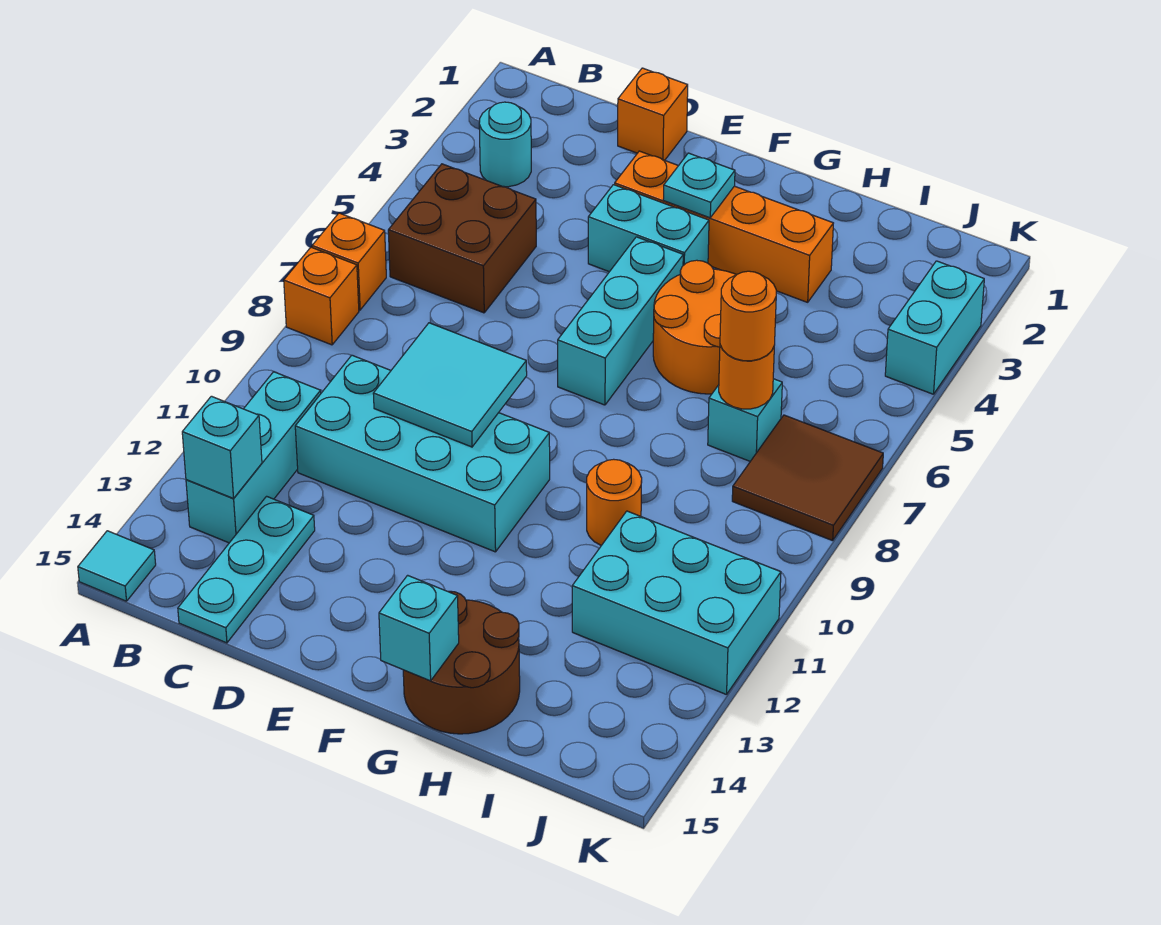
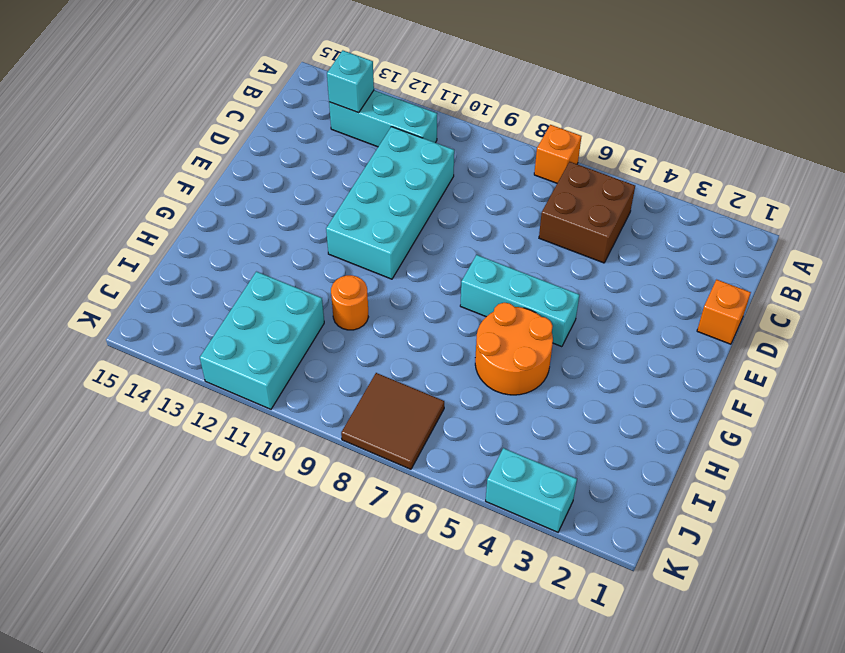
none -> orange brick A8 level 1
none -> cyan tile A15 level 1
none -> cyan round brick B3 level 1

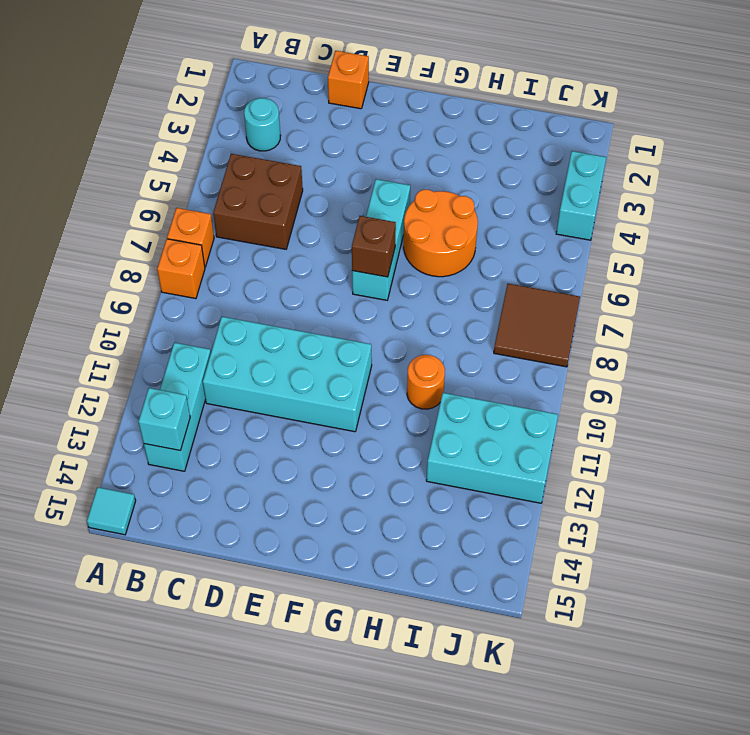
brown brick F7 level 2 -> none
none -> cyan plate C13:C15 level 1
none -> orange brick E3:H3 level 1
none -> cyan brick E4:F4 level 1

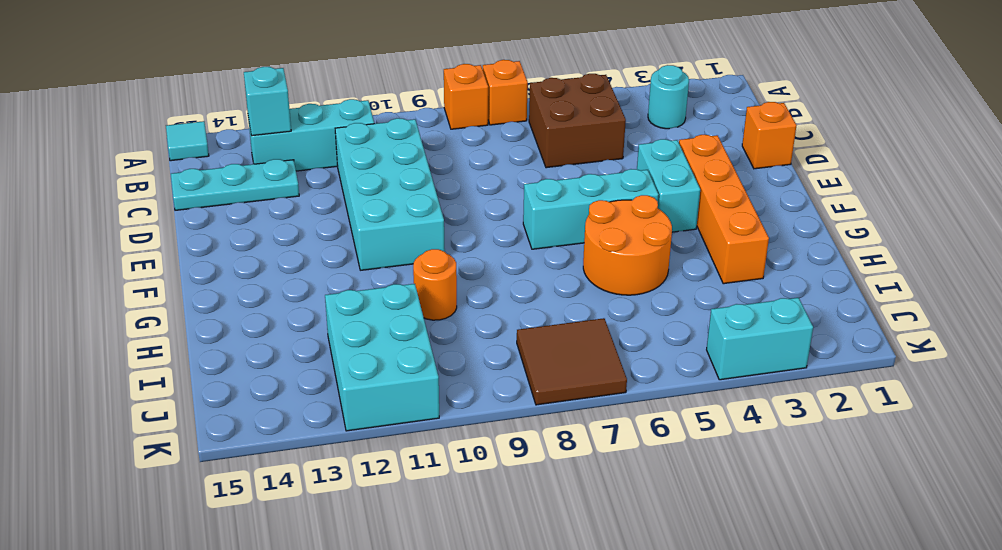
none -> brown round brick G14:H15 level 1
none -> cyan brick I7 level 1
none -> cyan tile D9:E10 level 2

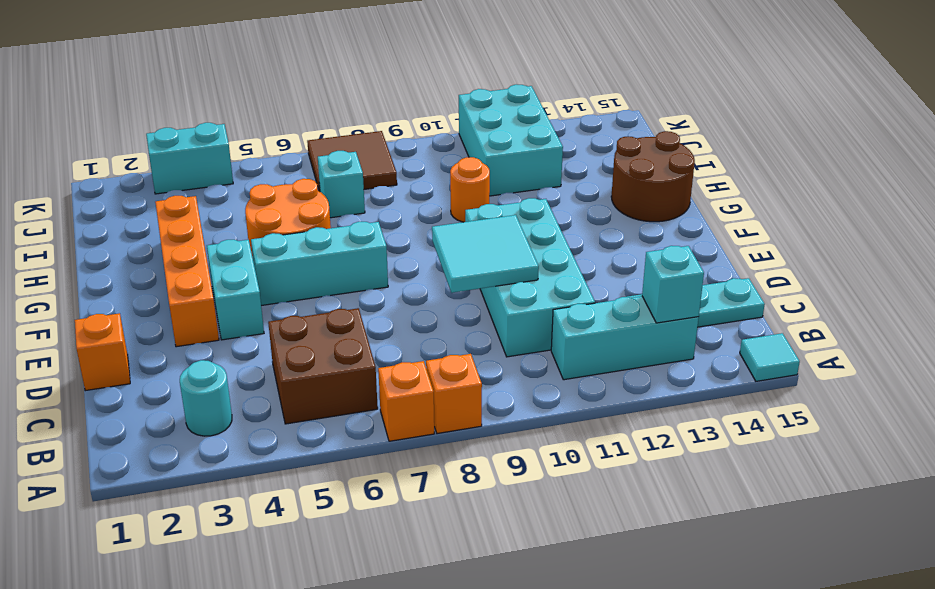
none -> cyan plate F3 level 2
none -> cyan brick G15 level 2
none -> orange round brick I7 level 2

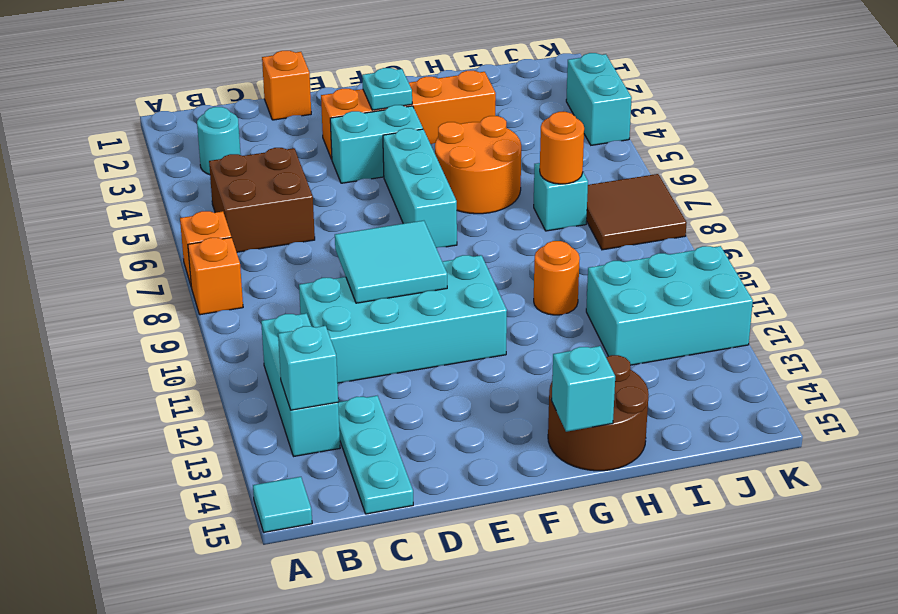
none -> orange round brick I7 level 3

